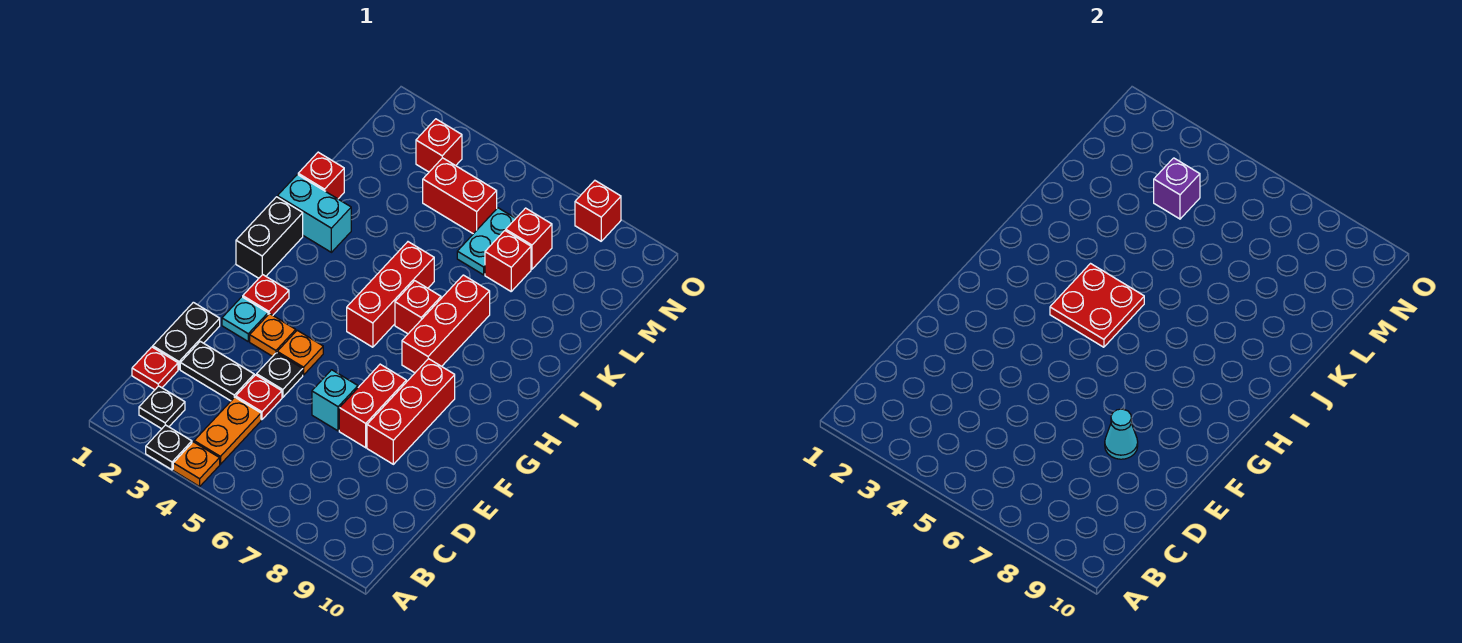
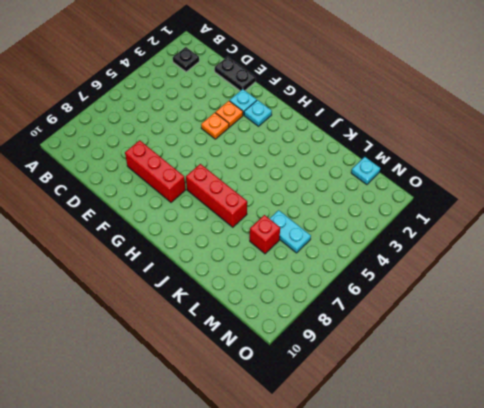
cyan plate G2 level 1 -> red plate G2 level 1
cyan plate M1 level 1 -> none
none -> black plate A3 level 1
none -> orange plate A4 level 1
none -> orange plate B4:C4 level 1
none -> red plate C1 level 1

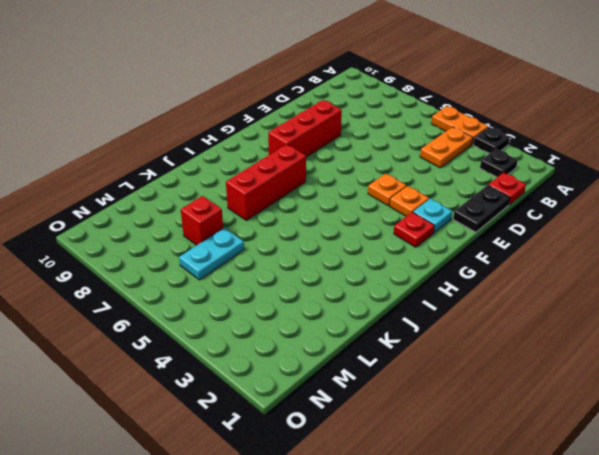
orange plate A4:A5 level 1 -> orange plate A4 level 1
none -> black plate D2:D3 level 1
none -> red plate D4 level 1
none -> black plate E4 level 1
none -> cyan brick E6 level 1

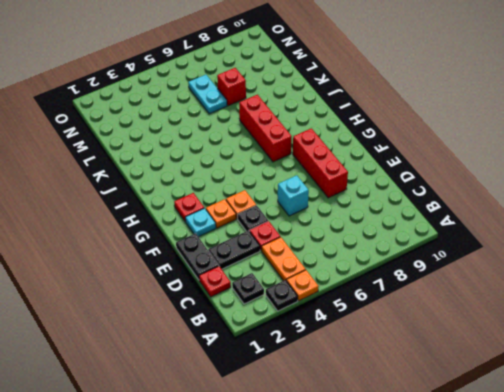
none -> red brick E7:F7 level 1
none -> black brick H1:I1 level 1
none -> red brick H5:J5 level 1
none -> red brick I6 level 1

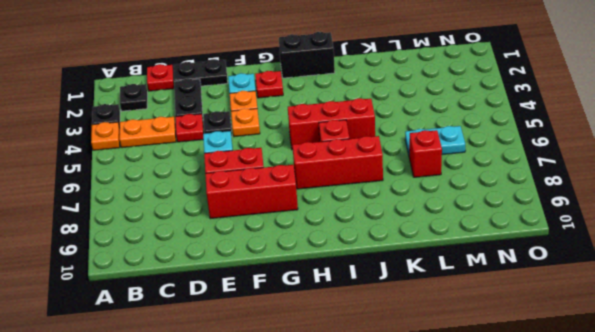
none -> cyan brick J1:J2 level 1
none -> red brick K1 level 1
none -> red brick M4:M5 level 1
none -> red brick M7 level 1

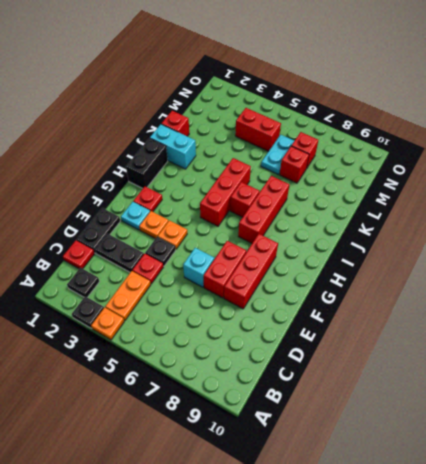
none -> red brick N3 level 1
none -> red brick O8 level 1
none -> cyan cone E8 level 2
none -> red plate H4:I5 level 2

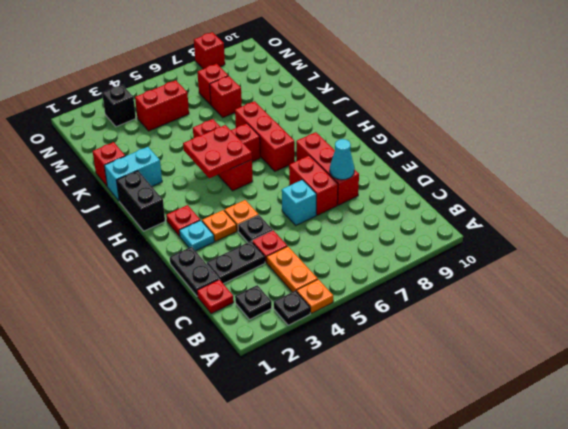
black brick N3 level 1 -> red brick N3 level 1
none -> cyan plate L6:M6 level 1
none -> purple brick M4 level 2

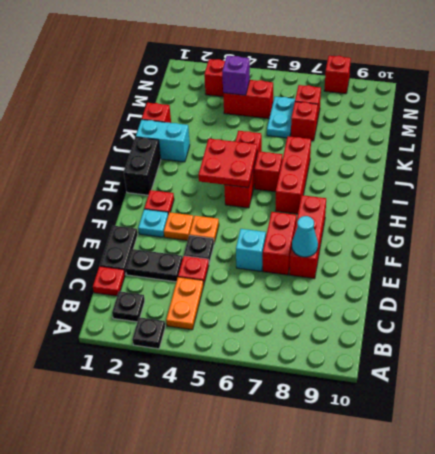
none -> orange plate A4 level 1

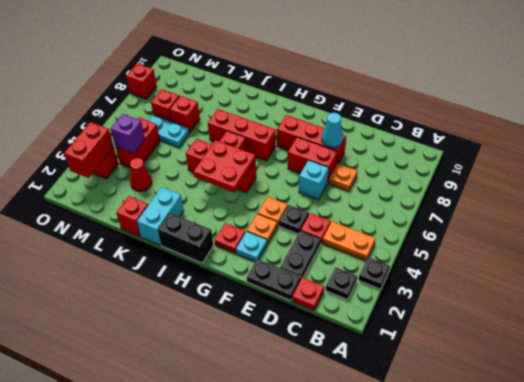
orange plate D7 level 1 -> orange plate A4 level 1
red cone L3 level 1 -> none
red brick N2:N3 level 2 -> none

